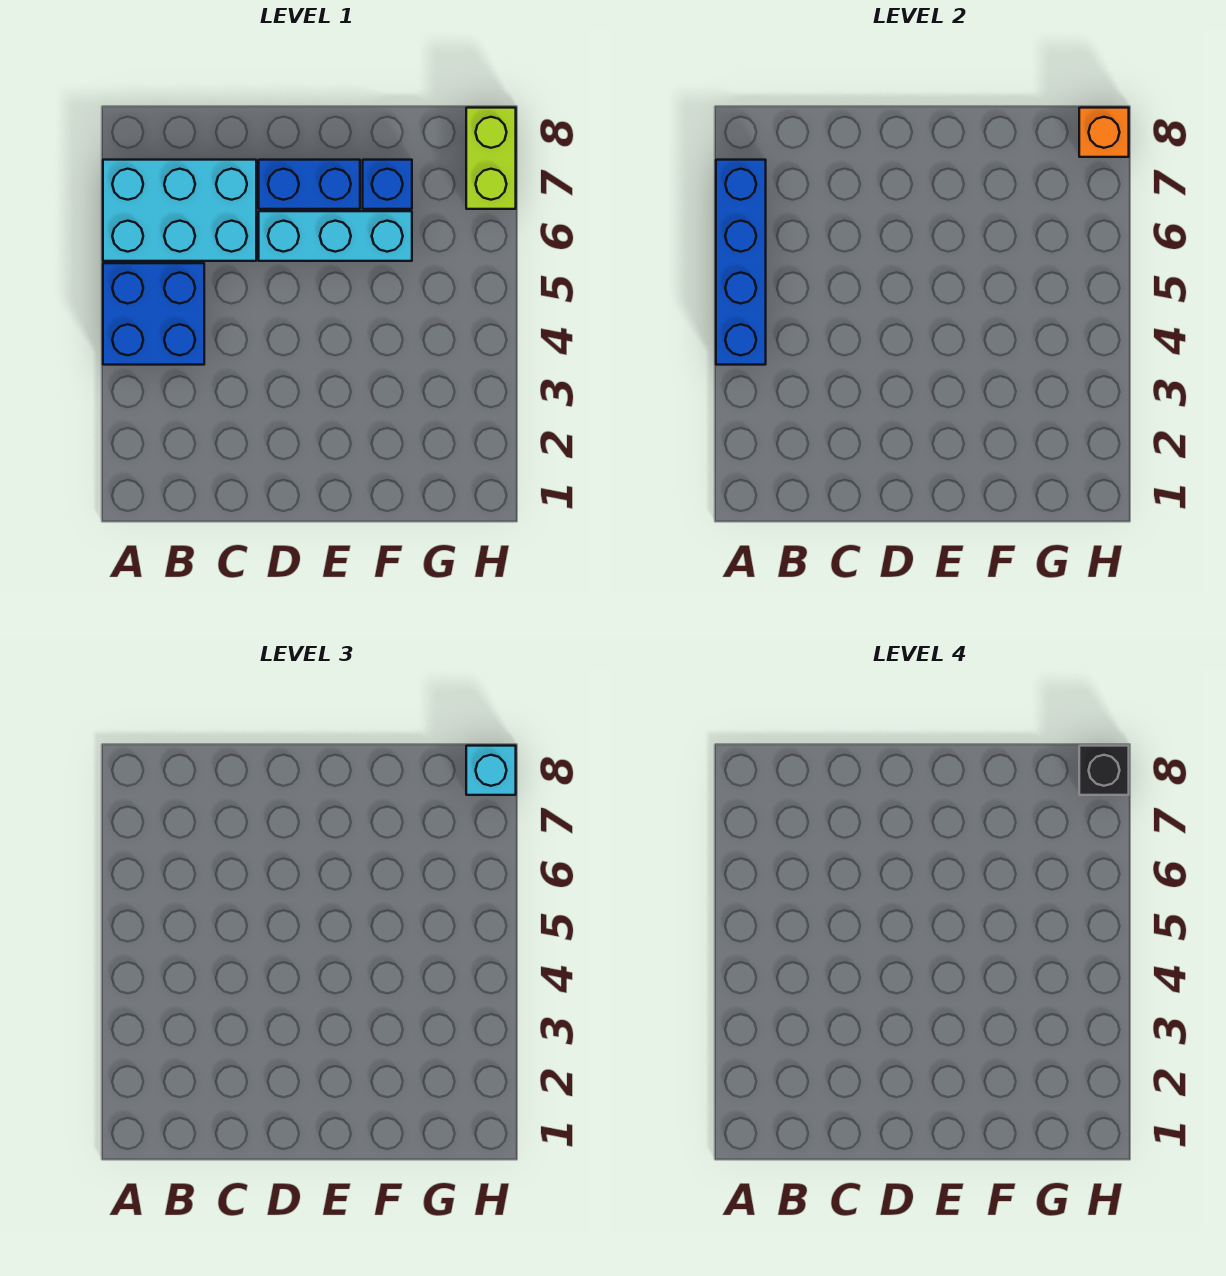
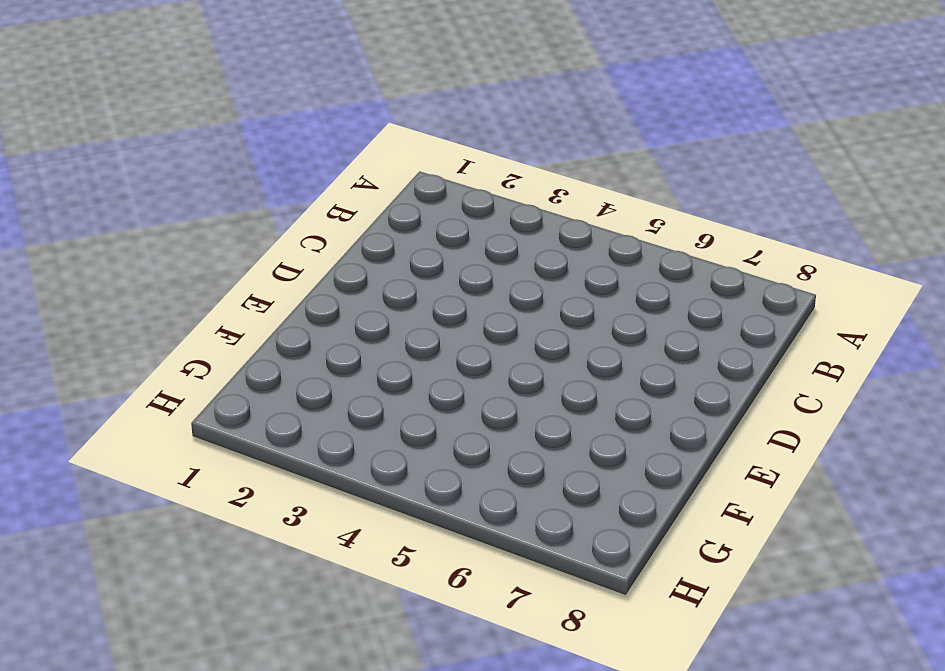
none -> blue brick A4:B5 level 1
none -> cyan brick A6:C7 level 1

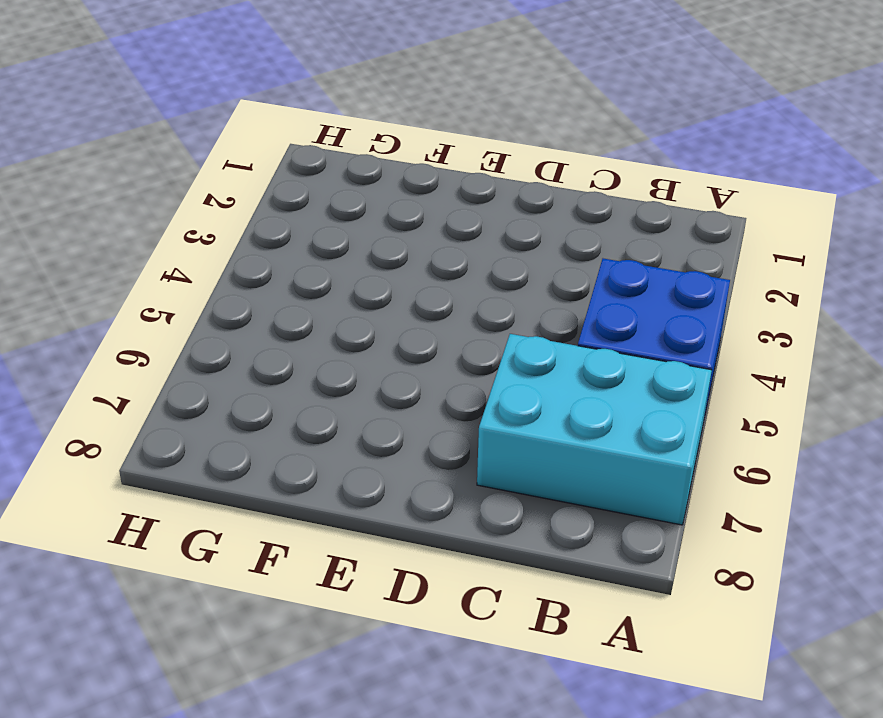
none -> cyan brick D6:F6 level 1
none -> blue brick D7:E7 level 1

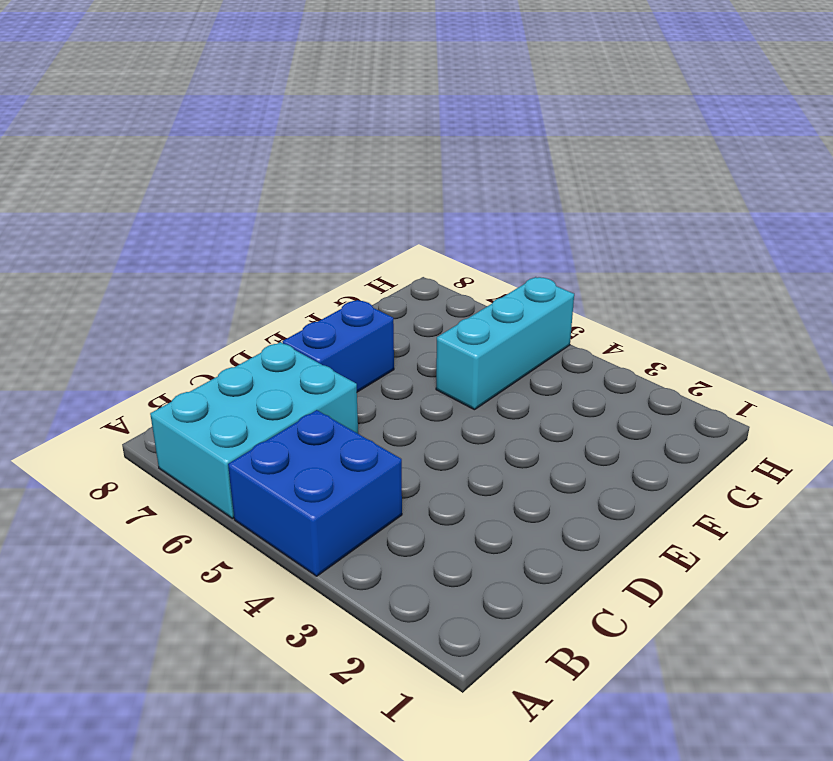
cyan brick F5:H5 level 1 -> cyan brick D6:F6 level 1
none -> blue brick F7 level 1
none -> lime brick H7:H8 level 1

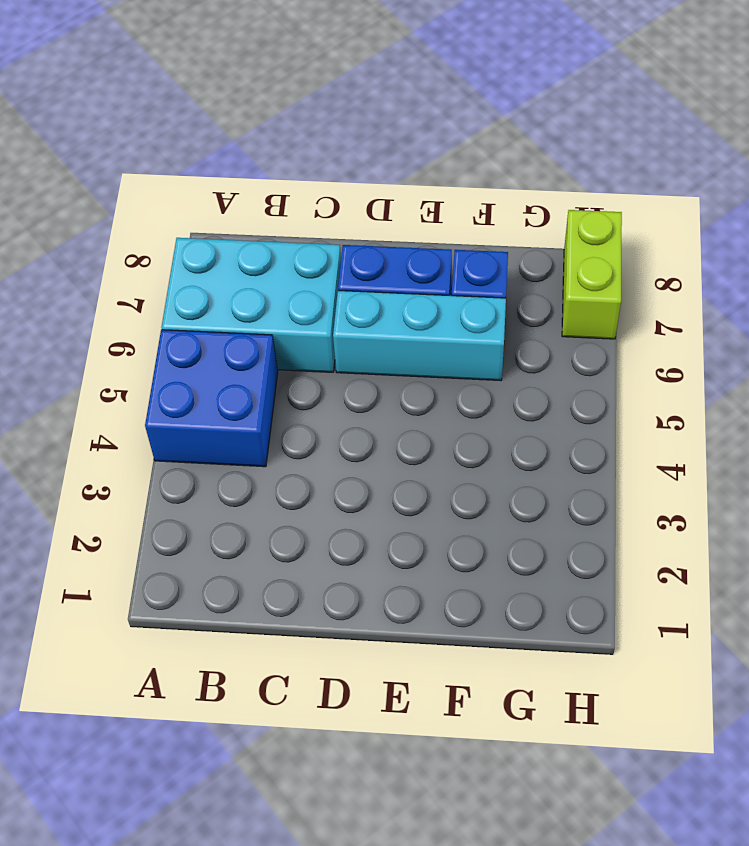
none -> blue brick A4:A7 level 2
none -> orange brick H8 level 2

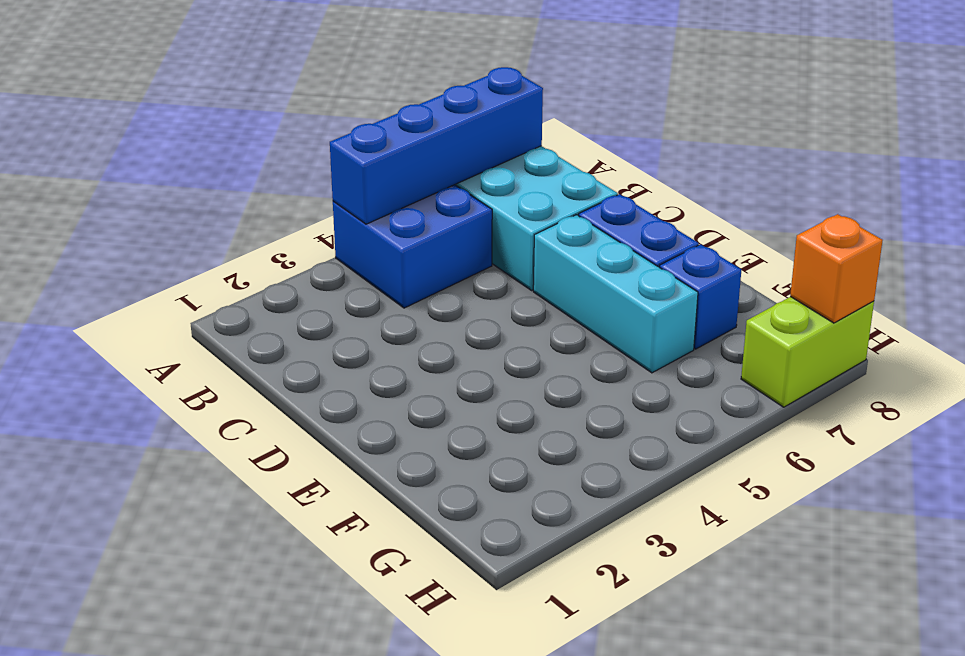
none -> cyan brick H8 level 3
none -> black brick H8 level 4

